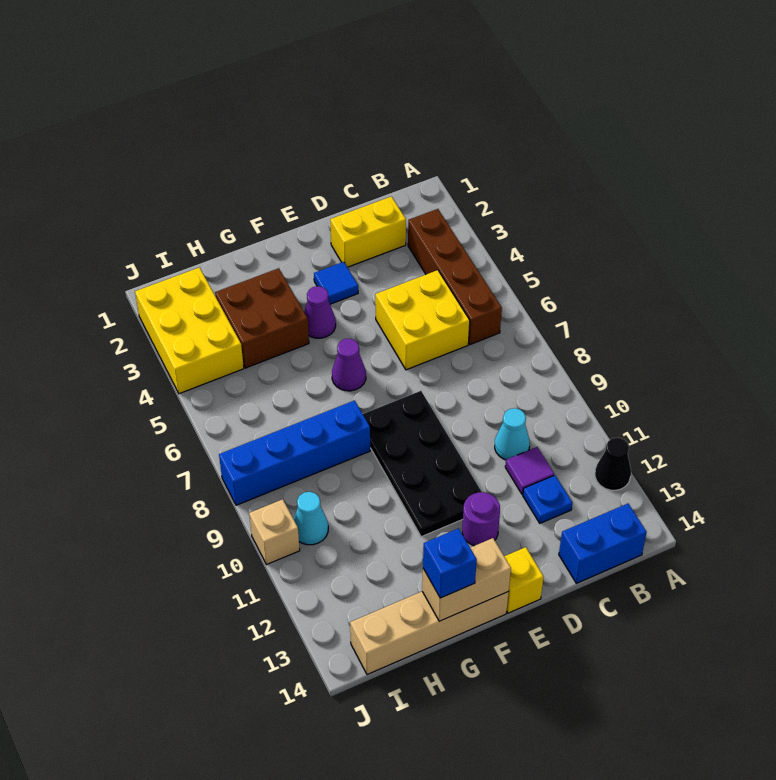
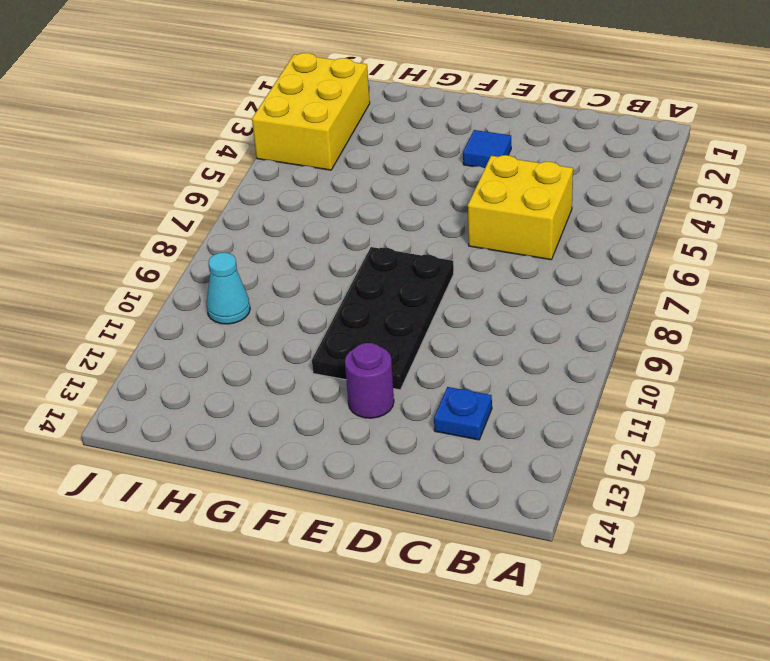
none -> black cone A12 level 1
none -> brown brick B3:B6 level 1
none -> blue brick B14:C14 level 1

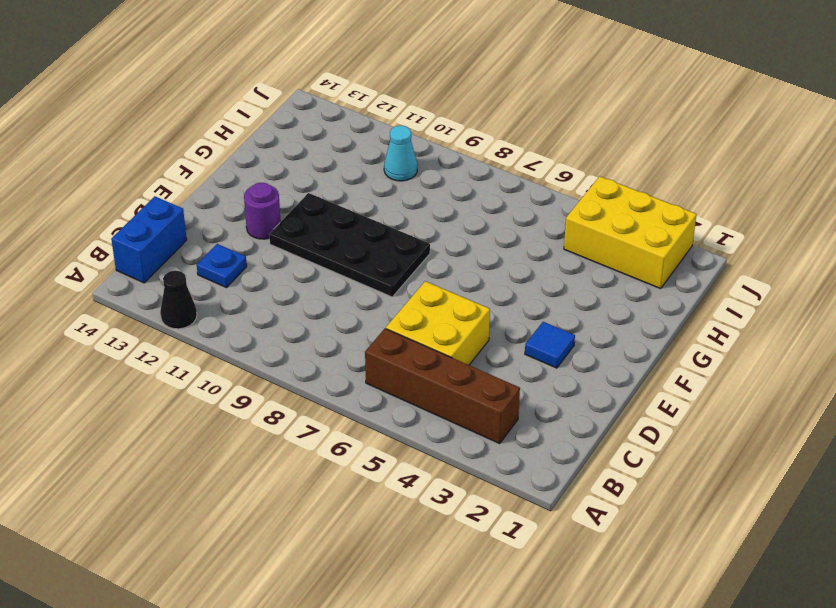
none -> yellow brick C2:D2 level 1
none -> cyan cone C10 level 1
none -> purple tile C11 level 1

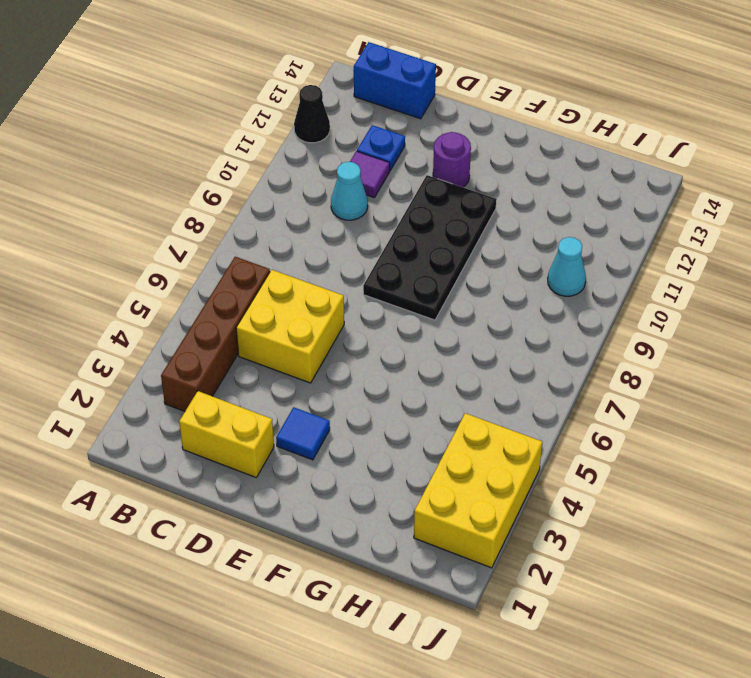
none -> yellow brick E14 level 1
none -> purple cone F4 level 1
none -> purple cone F6 level 1

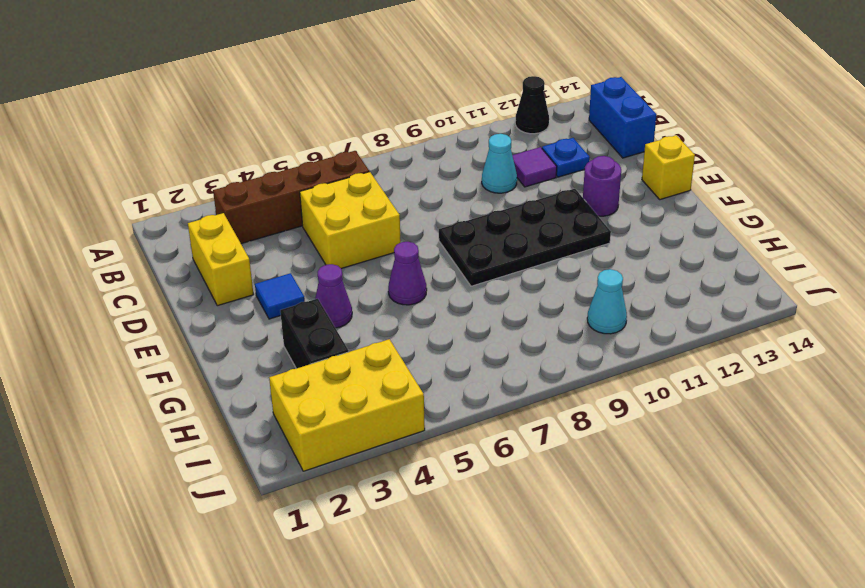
black brick G3:H3 level 1 -> brown brick G3:H4 level 1
none -> tan brick F14:I14 level 1
none -> blue brick G8:J8 level 1
none -> tan brick J10 level 1

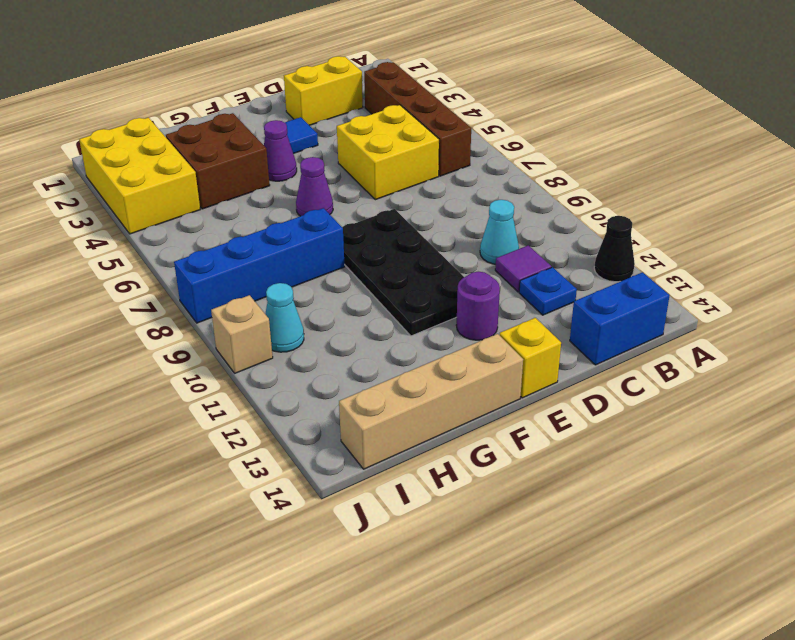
none -> tan brick F14:G14 level 2
none -> blue brick G14 level 3

